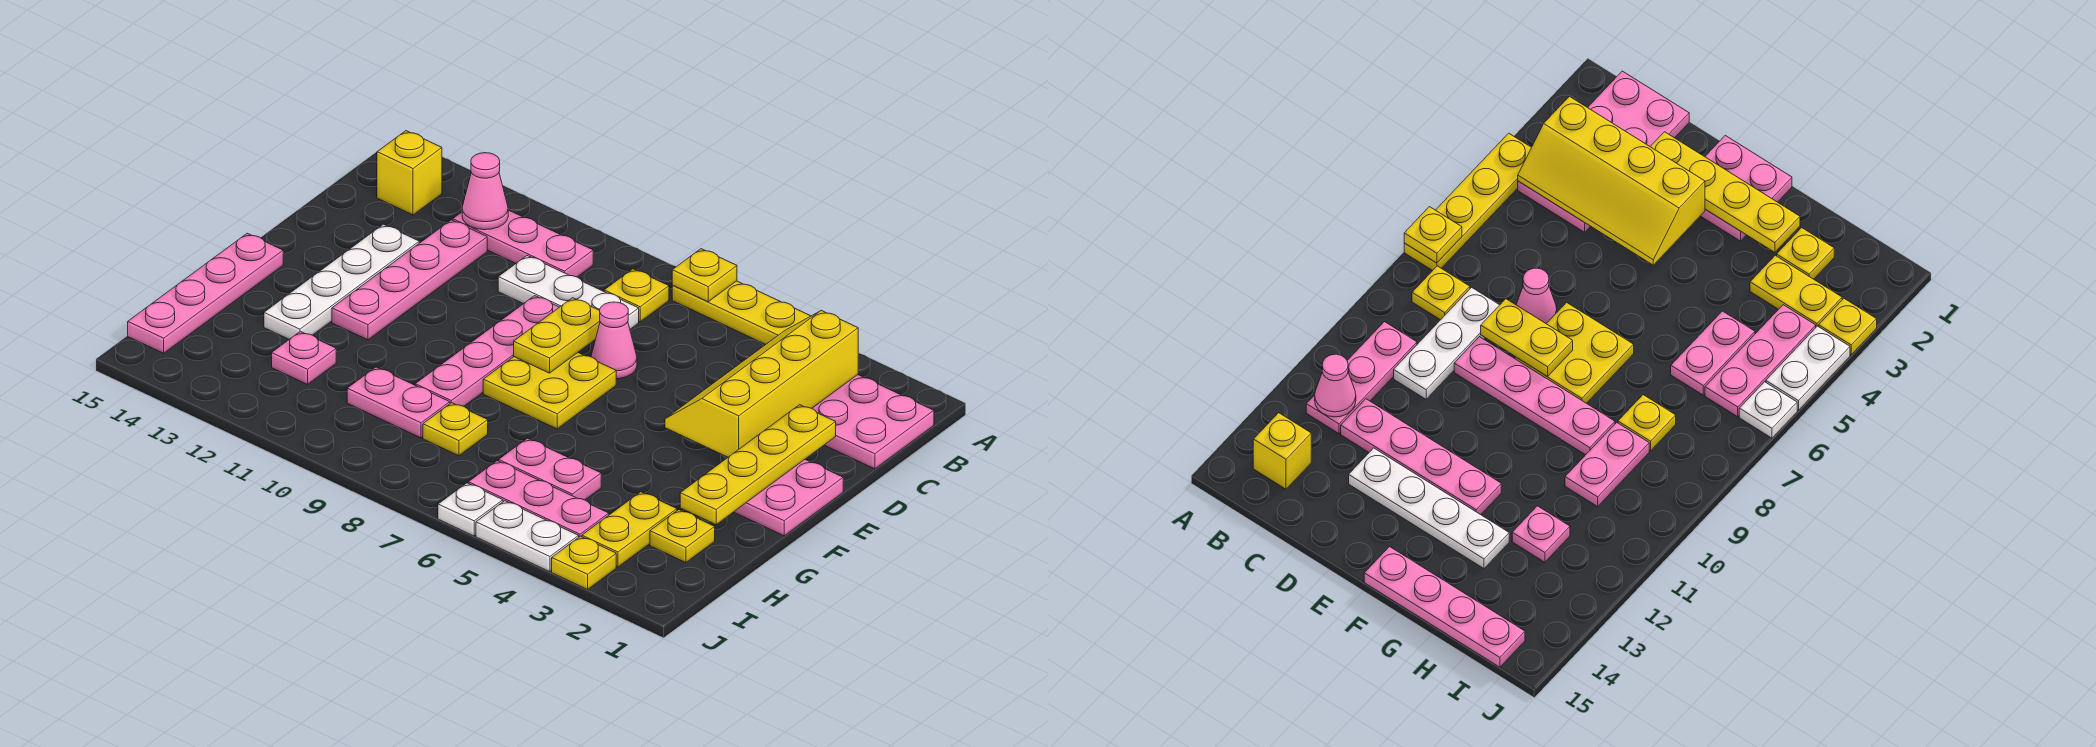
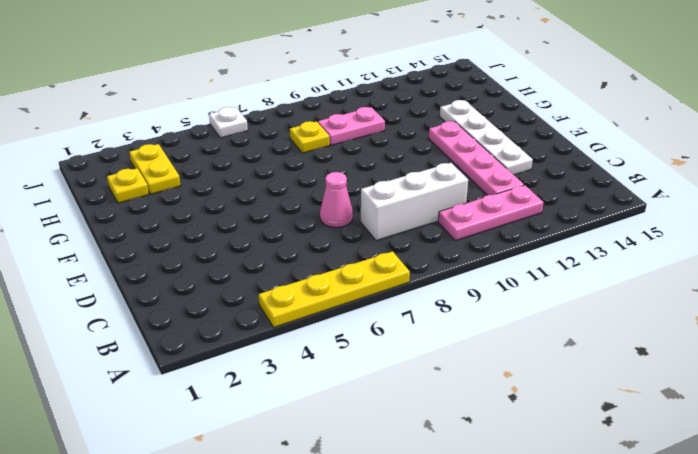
white brick C8:C10 level 1 -> white plate C8:C10 level 1
none -> pink plate B1:C4 level 1
none -> yellow plate B8 level 1
none -> yellow brick B14 level 1

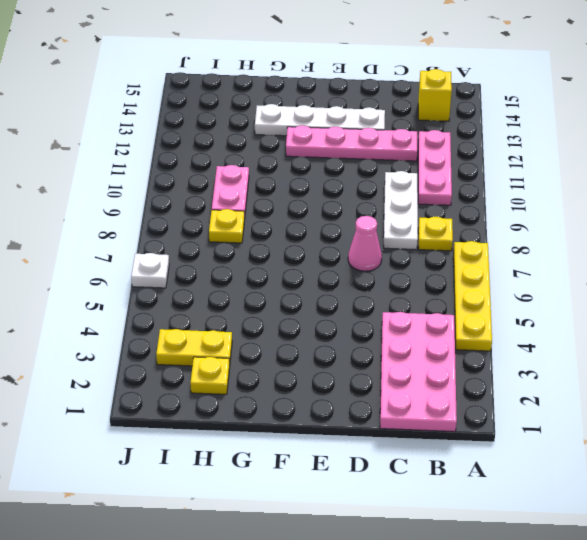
none -> pink plate D9:G9 level 1
none -> pink plate E1:F2 level 1
none -> yellow plate E7:F8 level 1

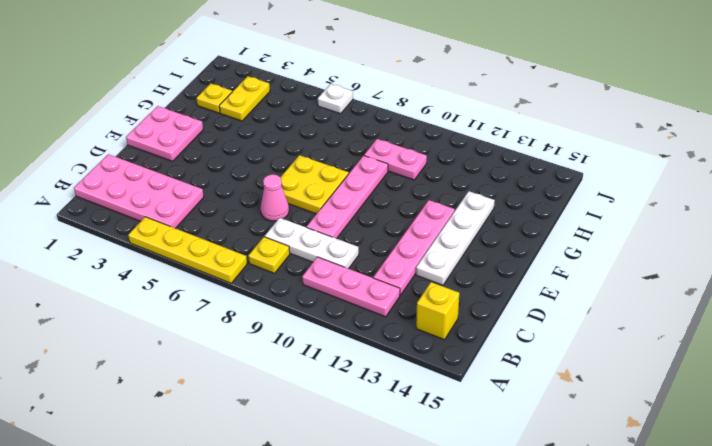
none -> pink plate F15:I15 level 1
none -> pink plate H5:H6 level 1
none -> yellow plate H8 level 1

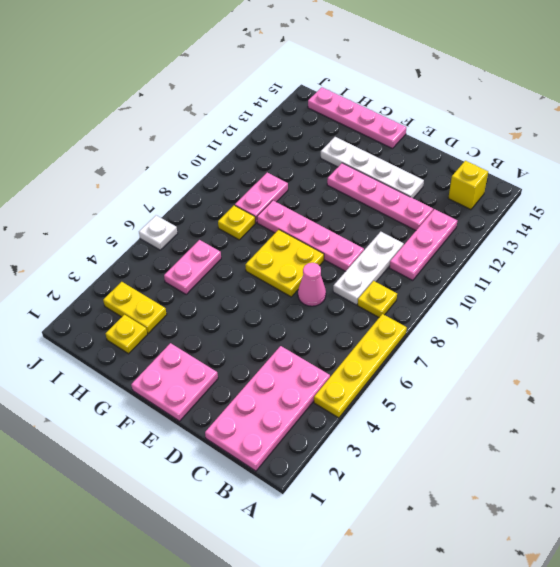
none -> pink plate H12 level 1
none -> pink plate I4:I6 level 1
none -> yellow plate J3 level 1

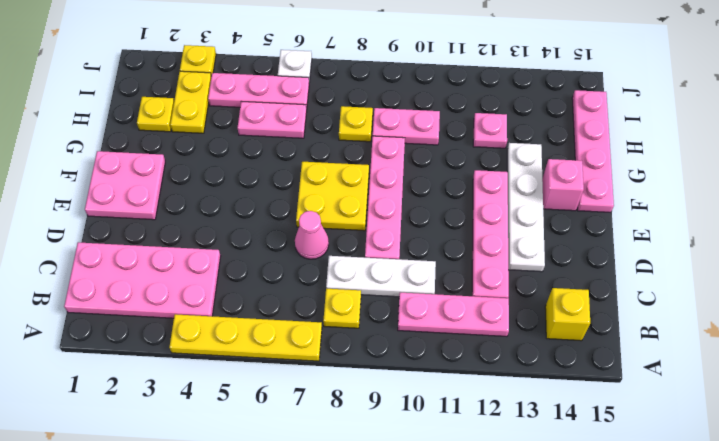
pink brick F14 level 1 -> none
none -> white plate J4:J5 level 1
none -> yellow plate A7 level 2
none -> yellow slope B3:E4 level 2 top 3

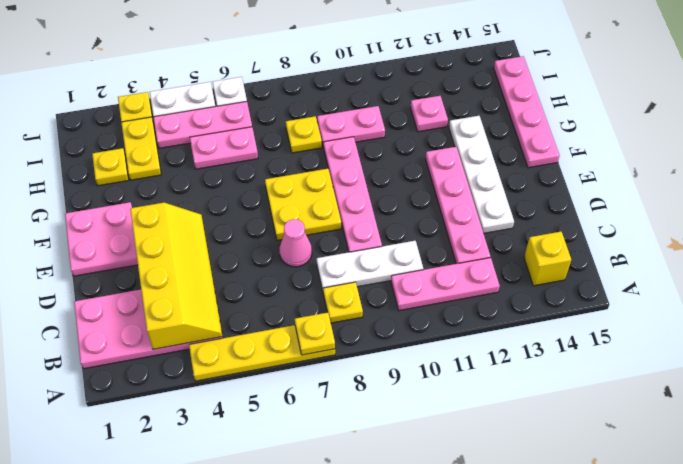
none -> pink cone B12 level 2
none -> yellow plate D2:G2 level 2
none -> yellow plate D8:E8 level 2

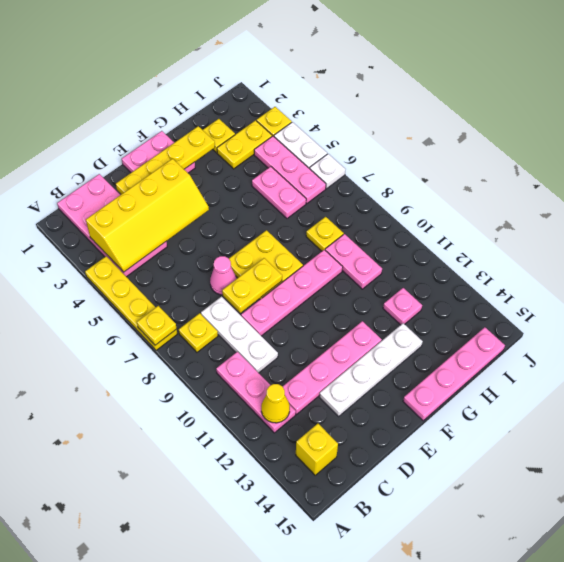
yellow cone B12 level 2 -> pink cone B12 level 2

